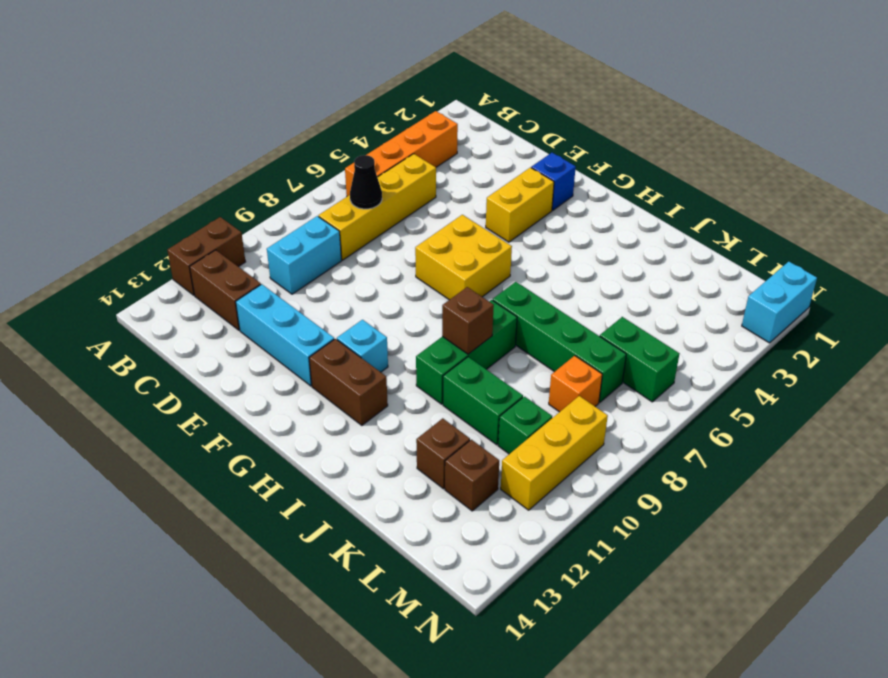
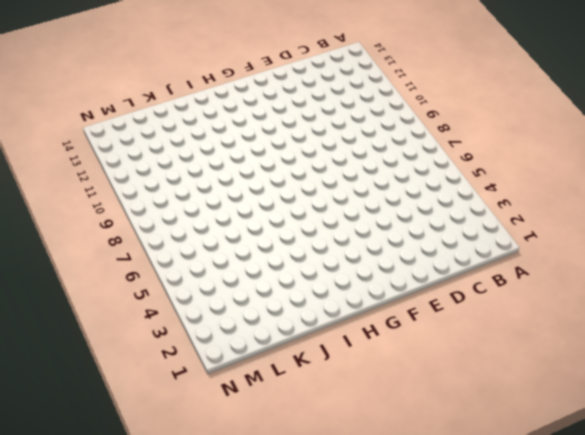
none -> brown brick A11:A12 level 1
none -> orange brick B3:B6 level 1
none -> brown brick B12:C12 level 1

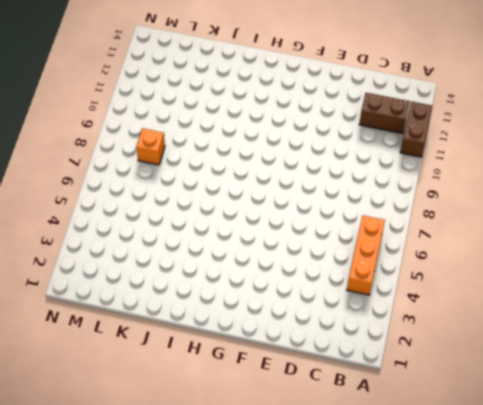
orange brick B4:B6 level 1 -> orange brick B3:B6 level 1
none -> yellow brick C5:C8 level 1
none -> cyan brick C9:C10 level 1
none -> cyan brick D12:F12 level 1

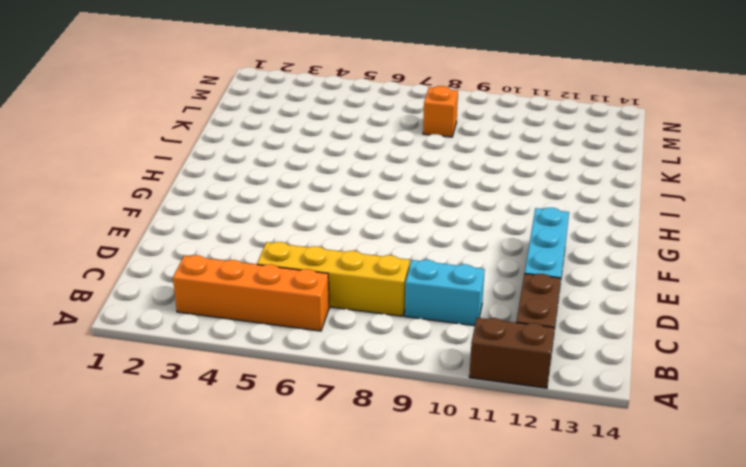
none -> blue brick F2 level 1
none -> yellow brick F3:F4 level 1
none -> yellow brick F6:G7 level 1

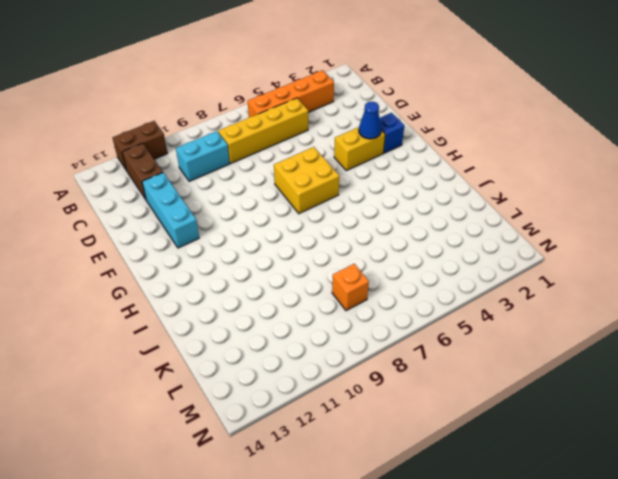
blue cone F3 level 2 -> none
none -> cyan brick G11 level 1
none -> brown brick G12:H12 level 1
none -> green brick I7:L7 level 1

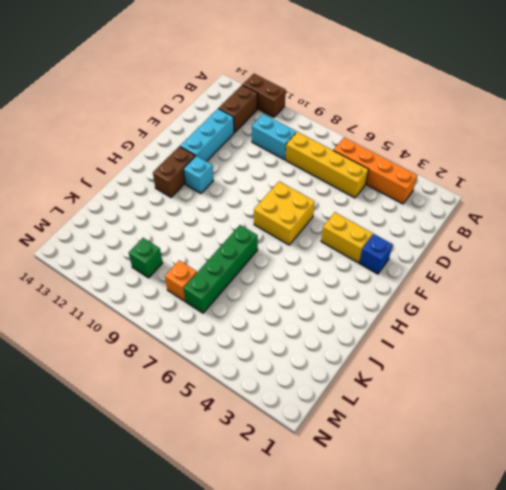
none -> green brick I8:I10 level 1
none -> green brick J10:K10 level 1
none -> brown brick K12 level 1

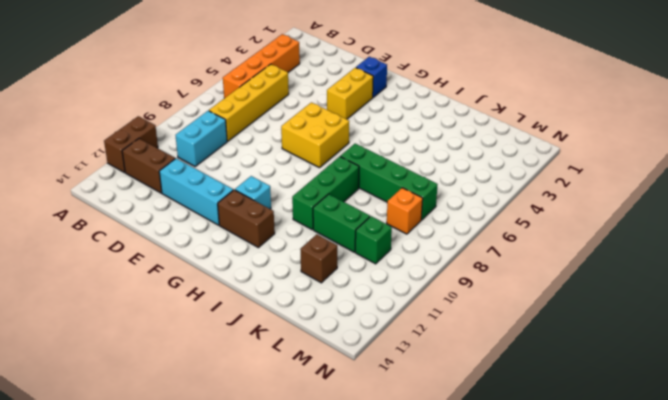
none -> green brick L6:M6 level 1
none -> brown brick L12 level 1
none -> yellow brick M9:M11 level 1

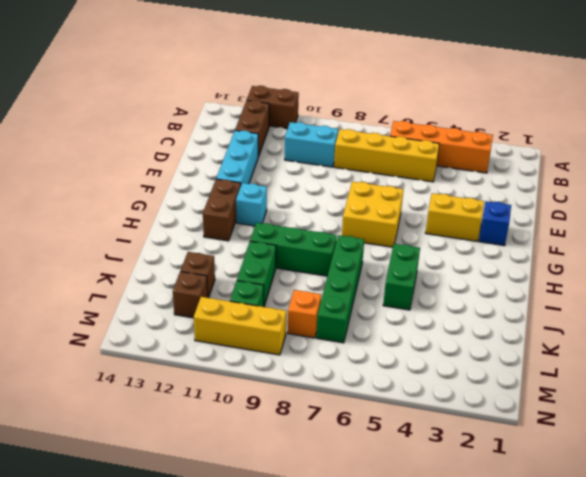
green brick I5:J5 level 1 -> green brick L6:M6 level 1
none -> cyan brick N1:N2 level 1
none -> black cone C7 level 2
none -> brown brick I9 level 2

